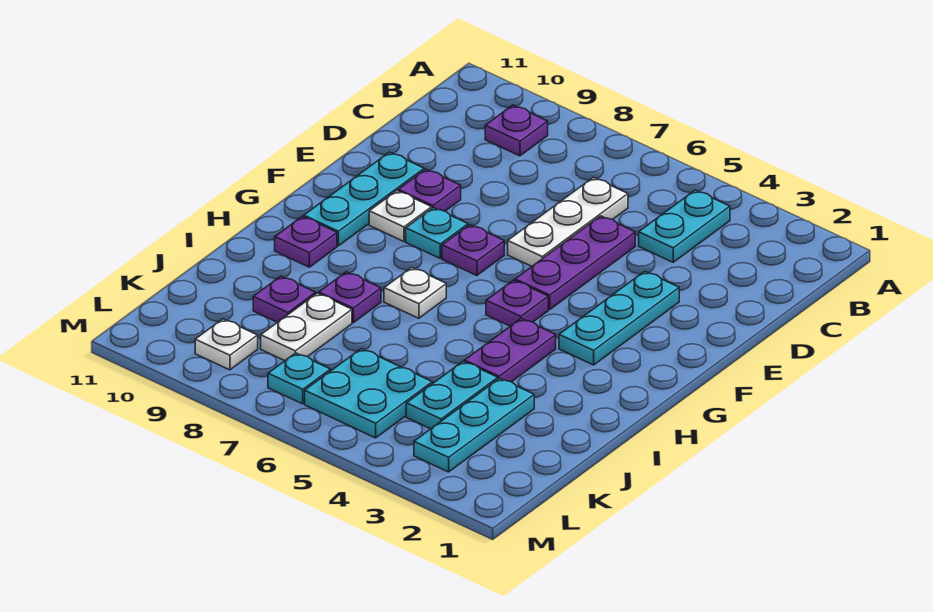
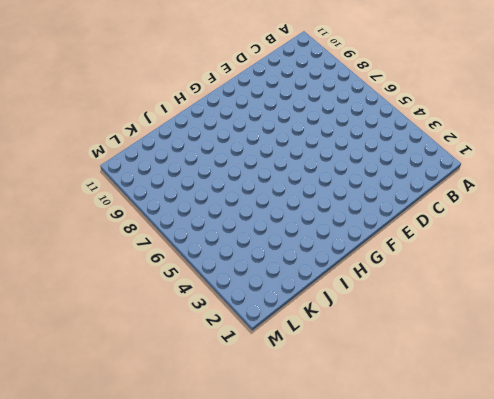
none -> cyan plate B4:C4 level 1
none -> purple plate B9 level 1
none -> white plate C6:E6 level 1

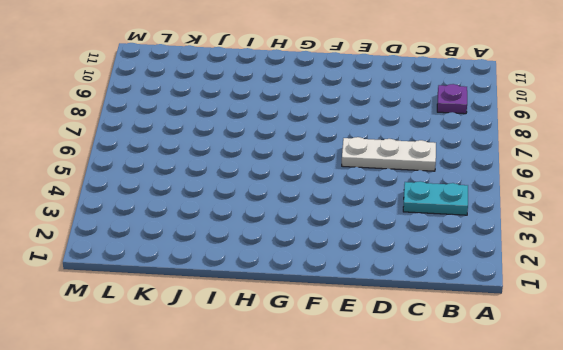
none -> purple plate D5:F5 level 1
none -> cyan plate E3:G3 level 1
none -> purple plate E9 level 1

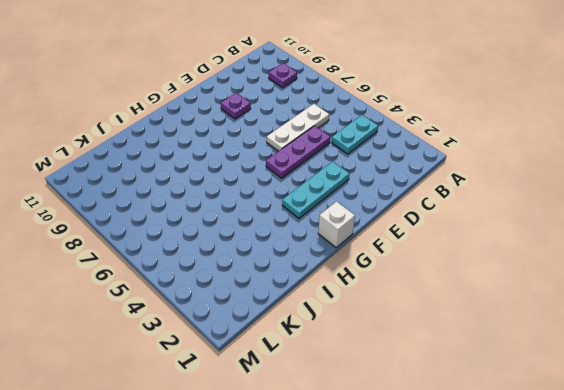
white brick G1 level 1 -> none
none -> cyan plate E10:G10 level 1
none -> purple plate F7 level 1
none -> cyan plate F8 level 1

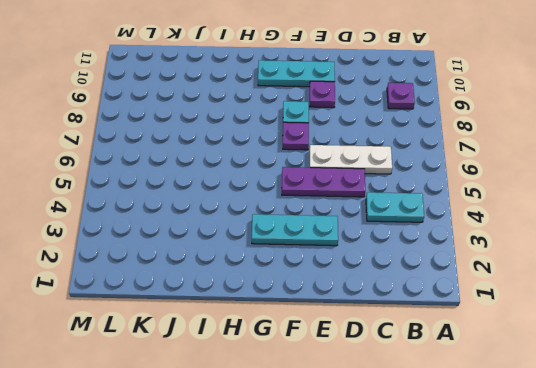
none -> white plate F9 level 1
none -> purple plate G5 level 1
none -> purple plate H4:I4 level 1

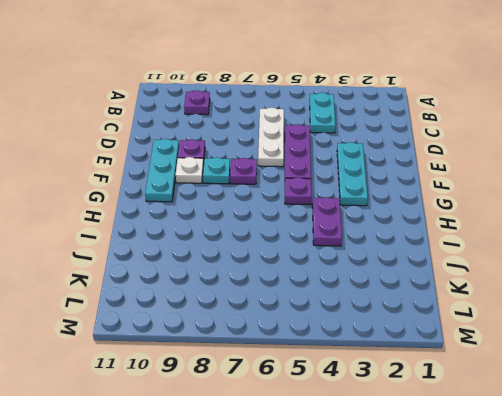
none -> white plate H7 level 1
none -> purple plate H10 level 1
none -> purple plate I8 level 1

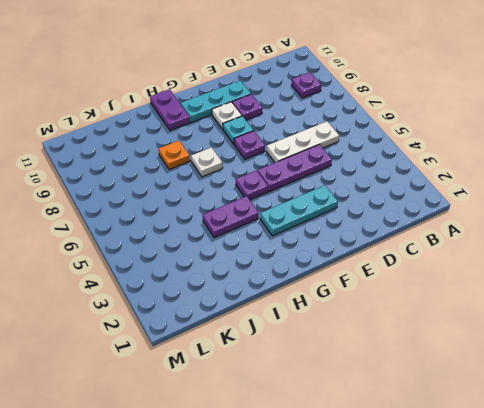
purple plate H10:H11 level 1 -> purple plate H10 level 1
orange plate I8 level 1 -> purple plate I8 level 1
none -> cyan plate B4:C4 level 1
none -> cyan plate J3:L3 level 1
none -> cyan plate J4:K4 level 1

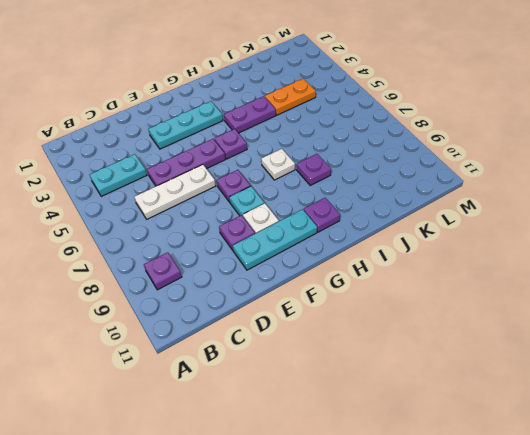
orange plate J4:K4 level 1 -> cyan plate J4:K4 level 1
none -> cyan plate J3:L3 level 1
none -> white plate J8:K8 level 1
none -> purple plate J9 level 1

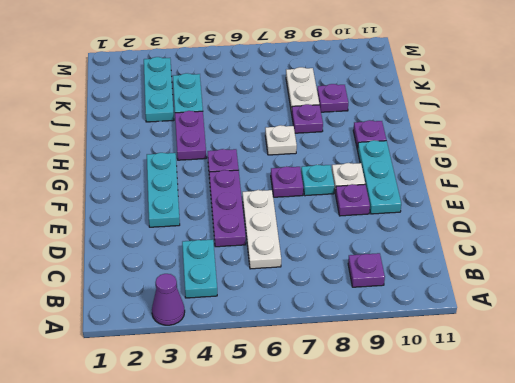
purple cone A3 level 1 -> none
none -> cyan plate K5:L6 level 1
none -> cyan plate L7 level 1
none -> white plate L9 level 1

